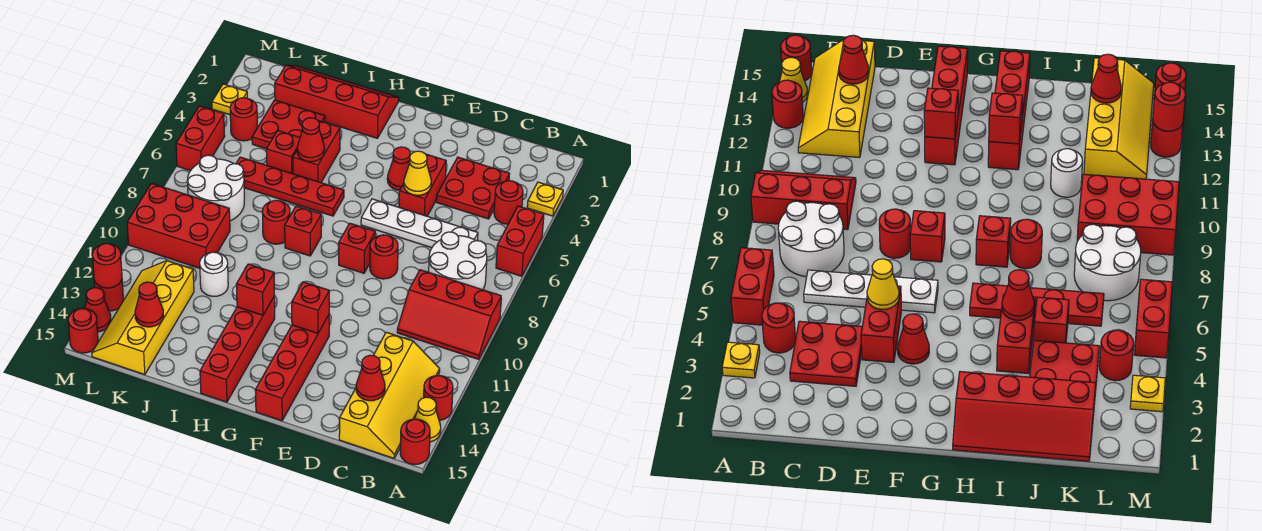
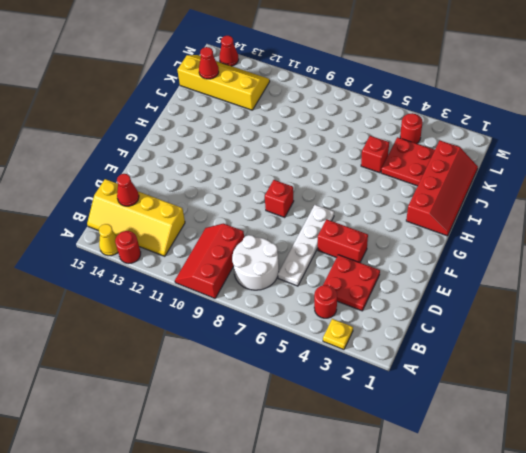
none -> red brick A5:A6 level 1
none -> red round brick A15 level 1
none -> red round brick E8 level 1
none -> red cone F4 level 1

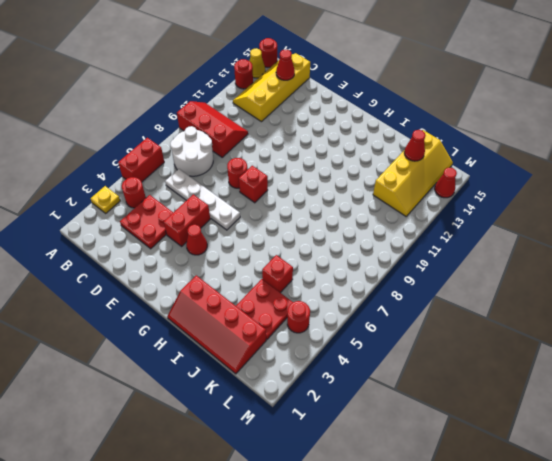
none -> red brick F12:F15 level 1
none -> red plate H6:K6 level 1
none -> red brick H8 level 1
none -> red brick H12:H15 level 1

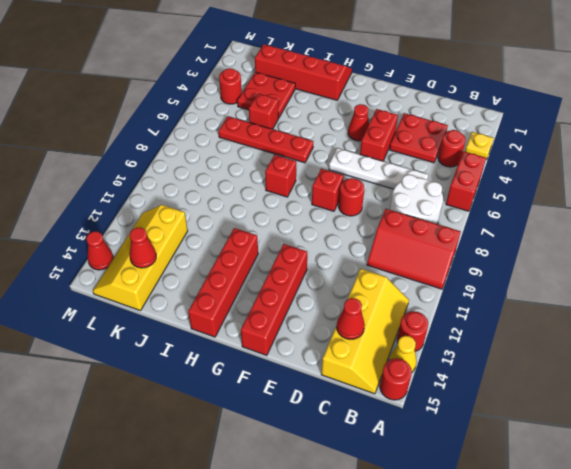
none -> red brick I4:I5 level 1
none -> red round brick I8 level 1
none -> white round brick J11 level 1
none -> white round brick K7:L8 level 1

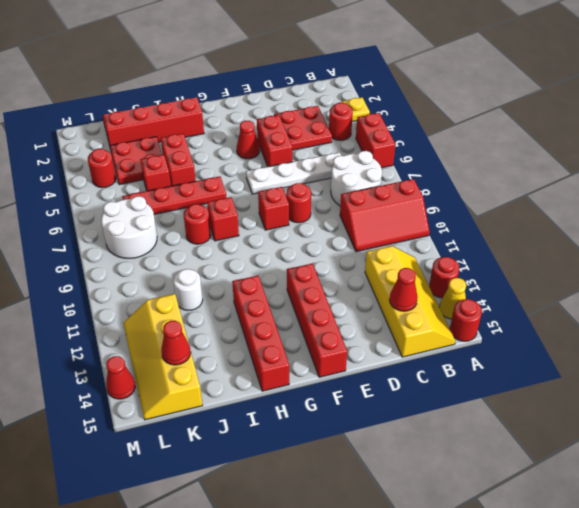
none -> red brick K9:M10 level 1
none -> yellow plate M3 level 1
none -> red brick M5:M6 level 1
none -> red round brick M13 level 1

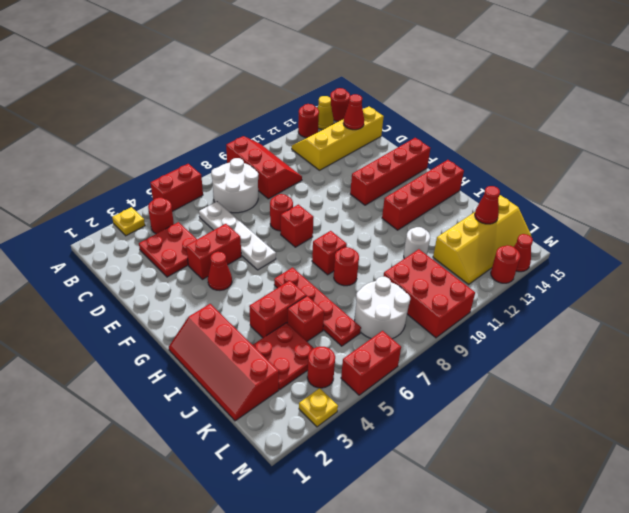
none -> red round brick M15 level 1
none -> yellow cone E5 level 2
none -> red brick F12 level 2
none -> red brick H12 level 2

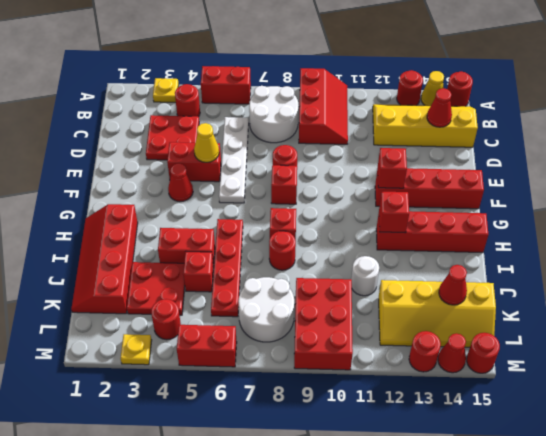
none -> red cone I5 level 2
none -> red round brick M13 level 2

